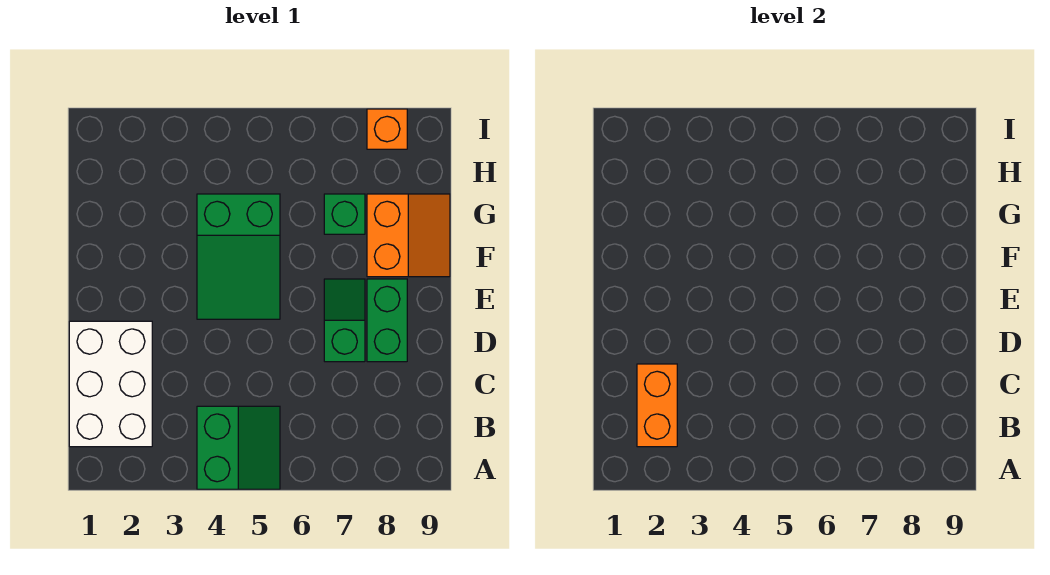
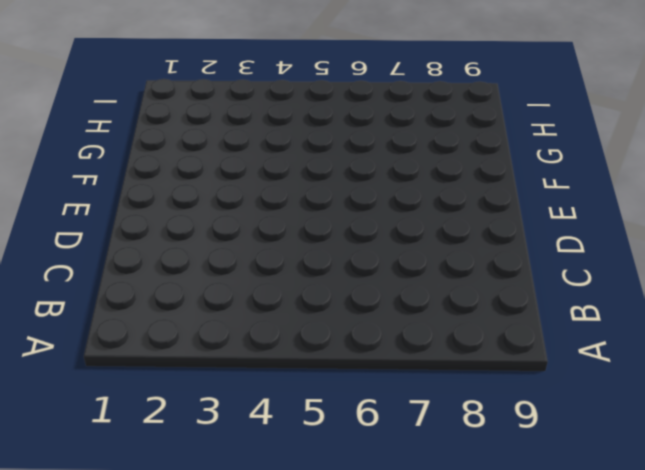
none -> green slope A4:B5 level 1 top 4
none -> white brick B1:D2 level 1

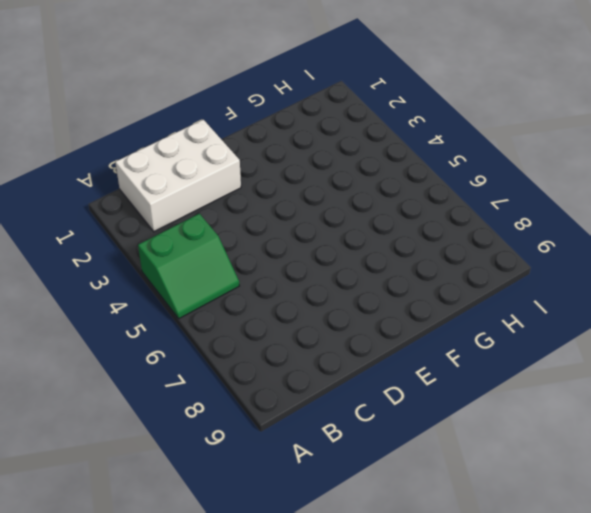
none -> green slope D7:E7 level 1 top D
none -> green brick D8:E8 level 1

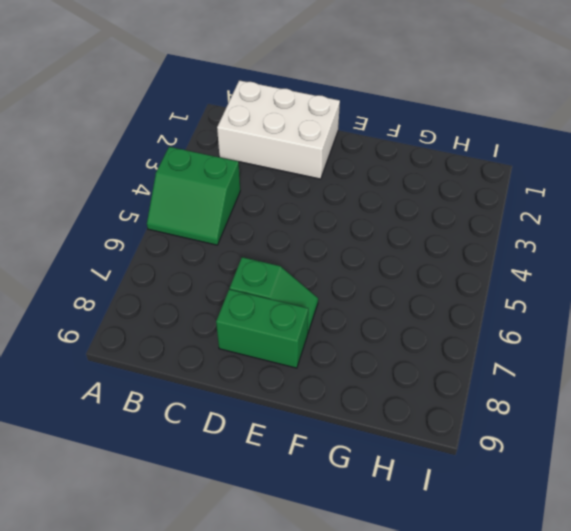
none -> green slope E4:G5 level 1 top G
none -> orange slope F8:G9 level 1 top 8

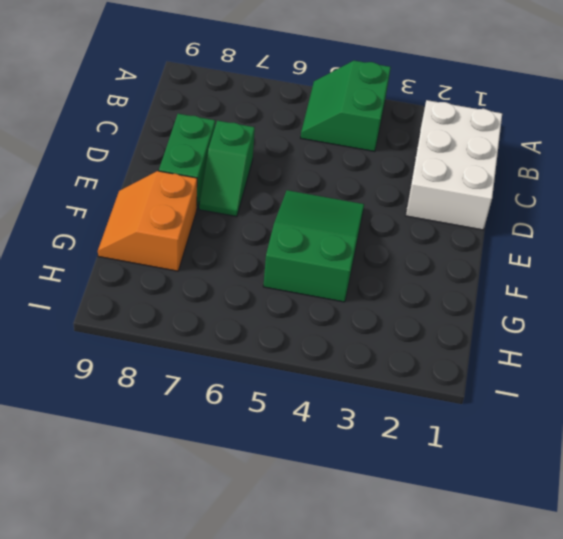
none -> green brick G7 level 1
none -> orange brick I8 level 1

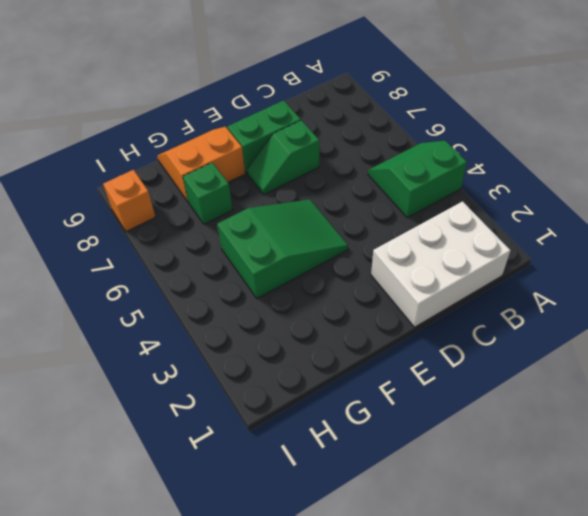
none -> orange brick B2:C2 level 2

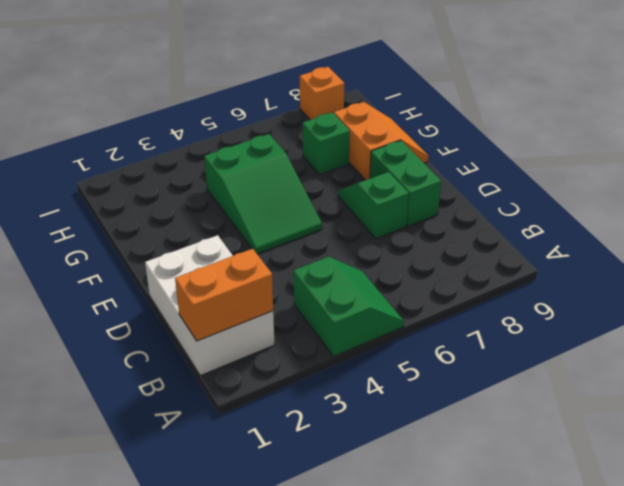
orange brick B1:B2 level 2 -> orange brick B2:C2 level 2

